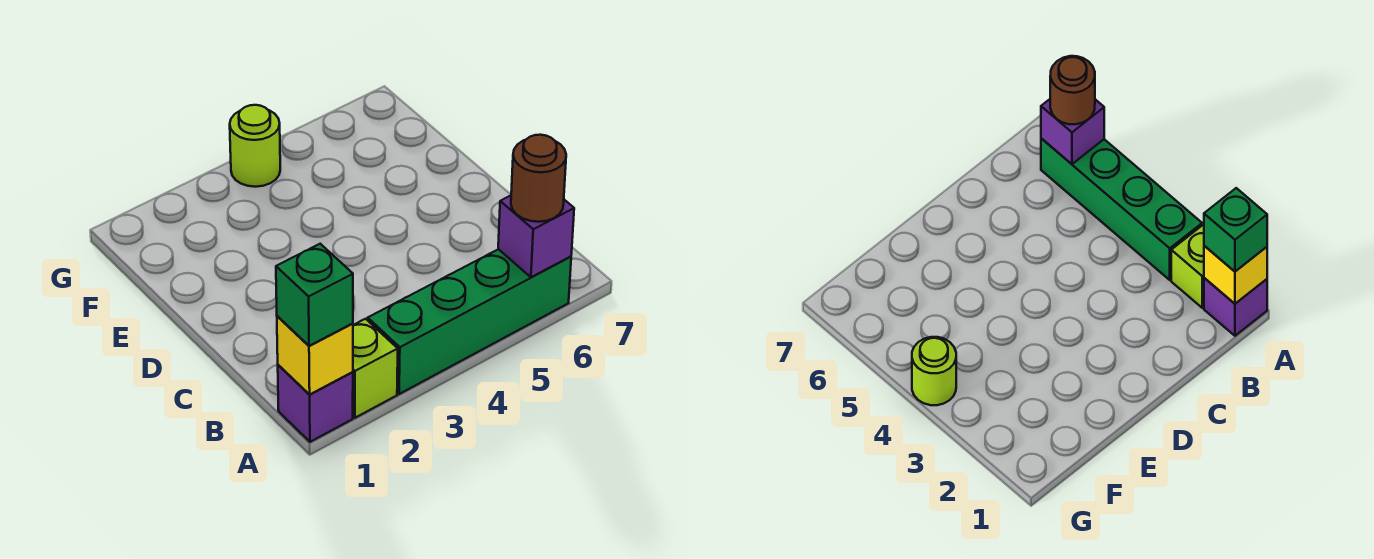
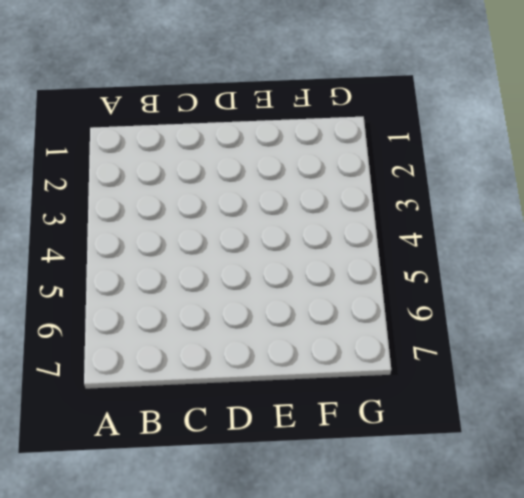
none -> purple brick A1 level 1
none -> lime brick A2 level 1

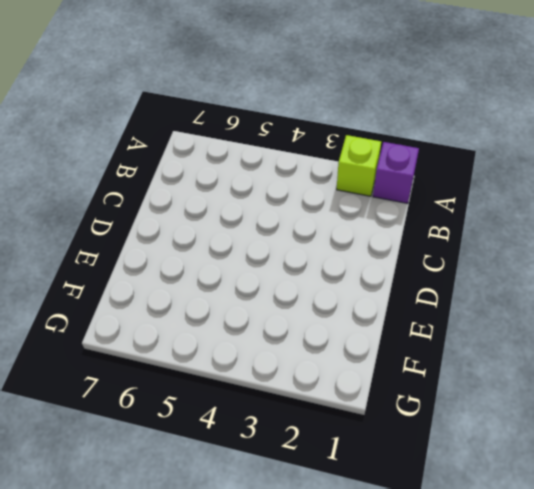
none -> green brick A3:A6 level 1
none -> lime round brick G4 level 1

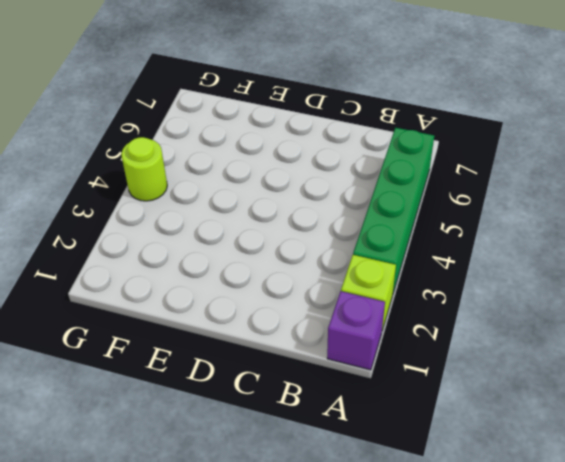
none -> yellow brick A1 level 2
none -> purple brick A6 level 2

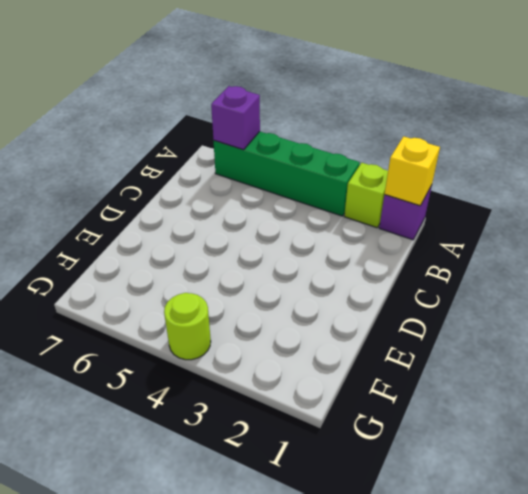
none -> green brick A1 level 3
none -> brown round brick A6 level 3

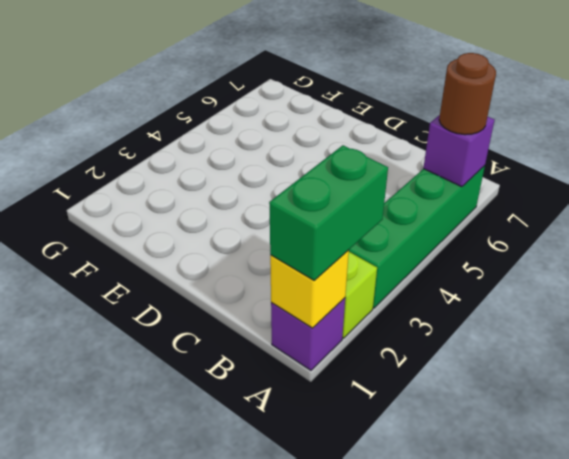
green brick A1:A2 level 3 -> green brick A1 level 3
none -> lime round brick G4 level 1

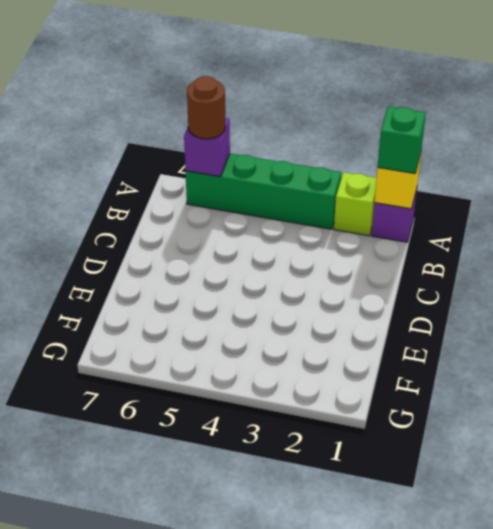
none -> lime round brick G4 level 1

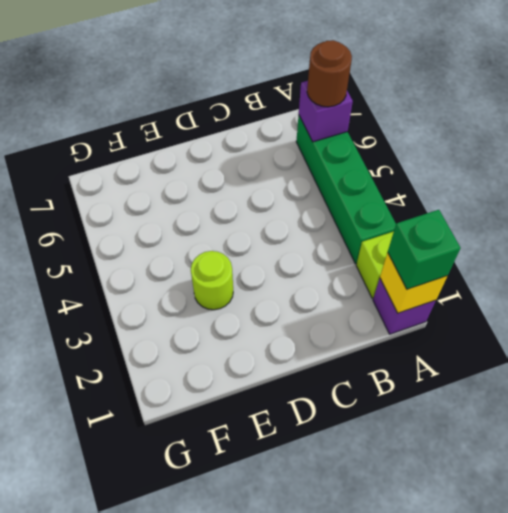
lime round brick E3 level 1 -> lime round brick G4 level 1

